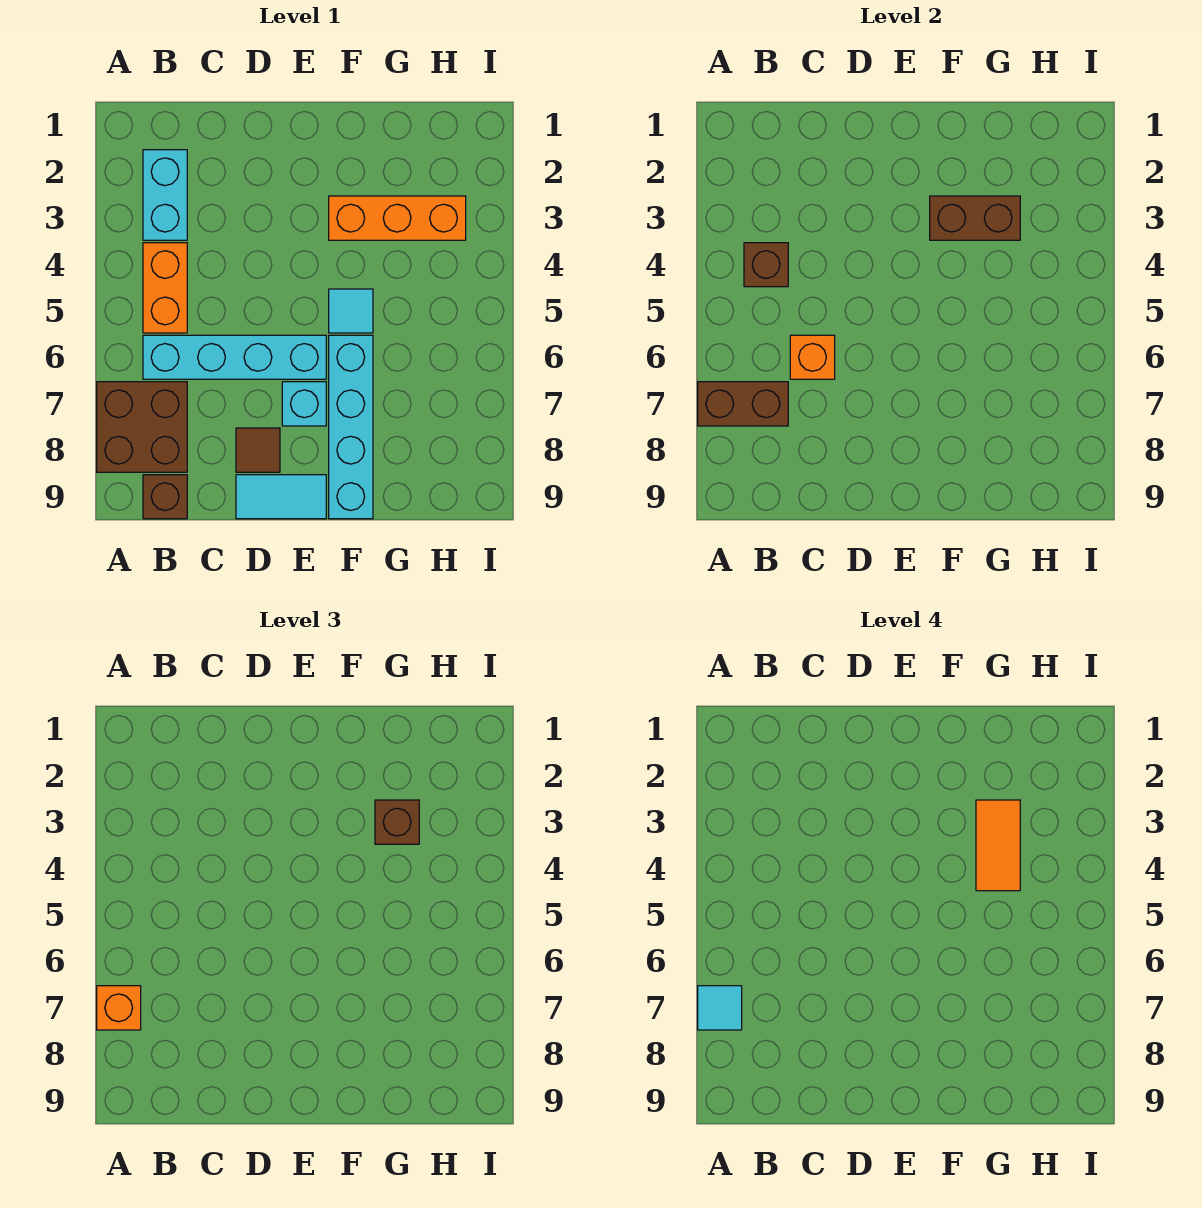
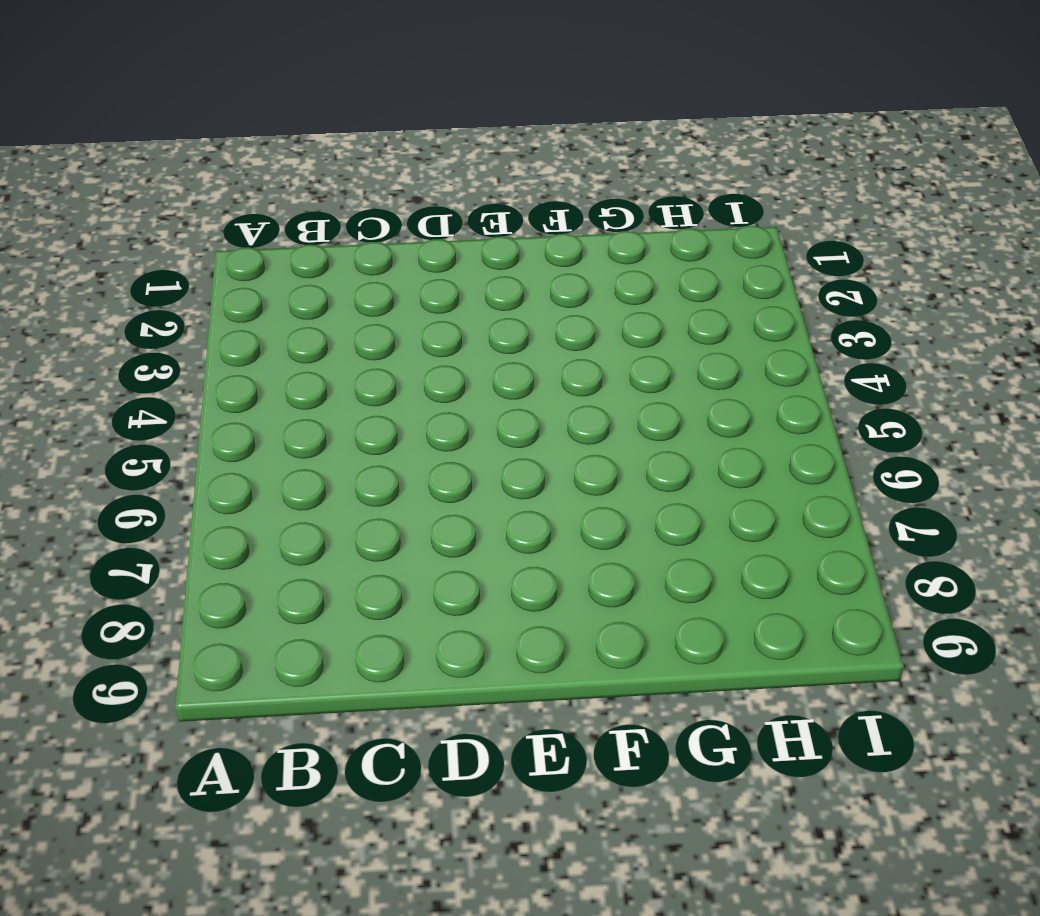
none -> brown brick A7:B8 level 1
none -> cyan brick B2:B3 level 1
none -> orange brick B4:B5 level 1

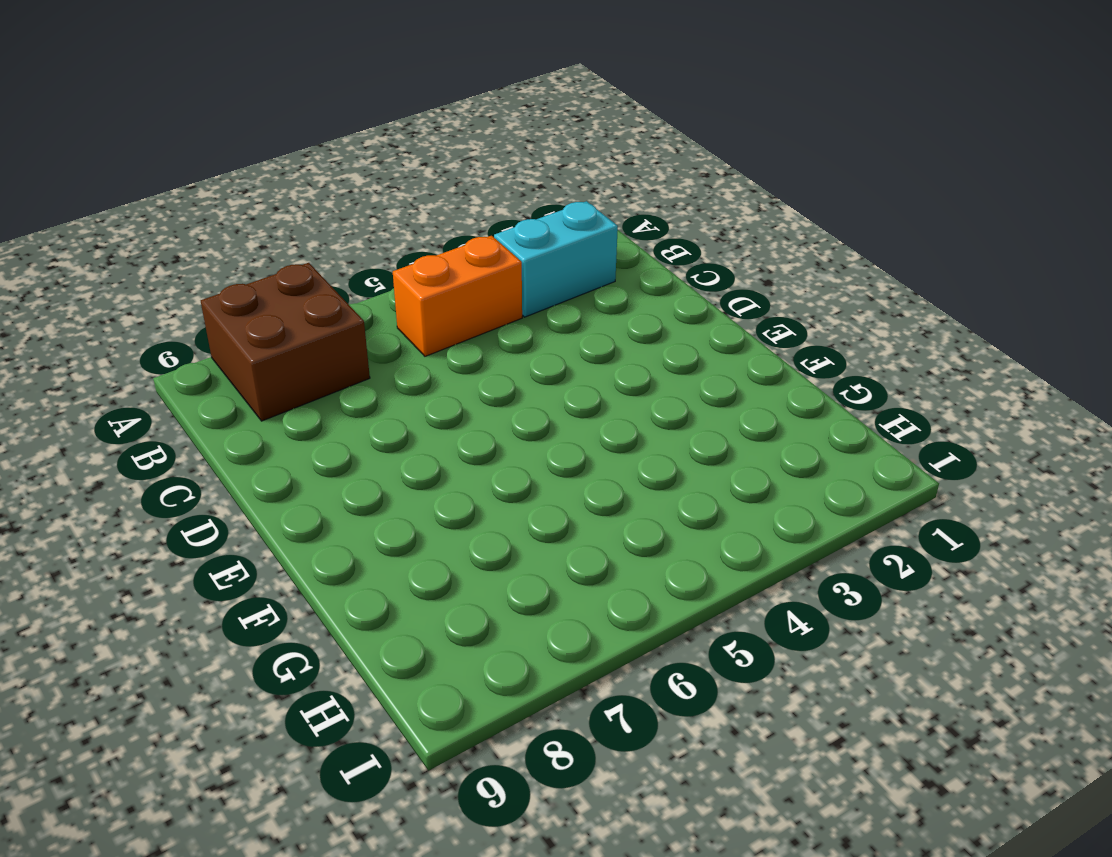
none -> cyan brick B6:E6 level 1
none -> brown brick B9 level 1
none -> brown tile D8 level 1

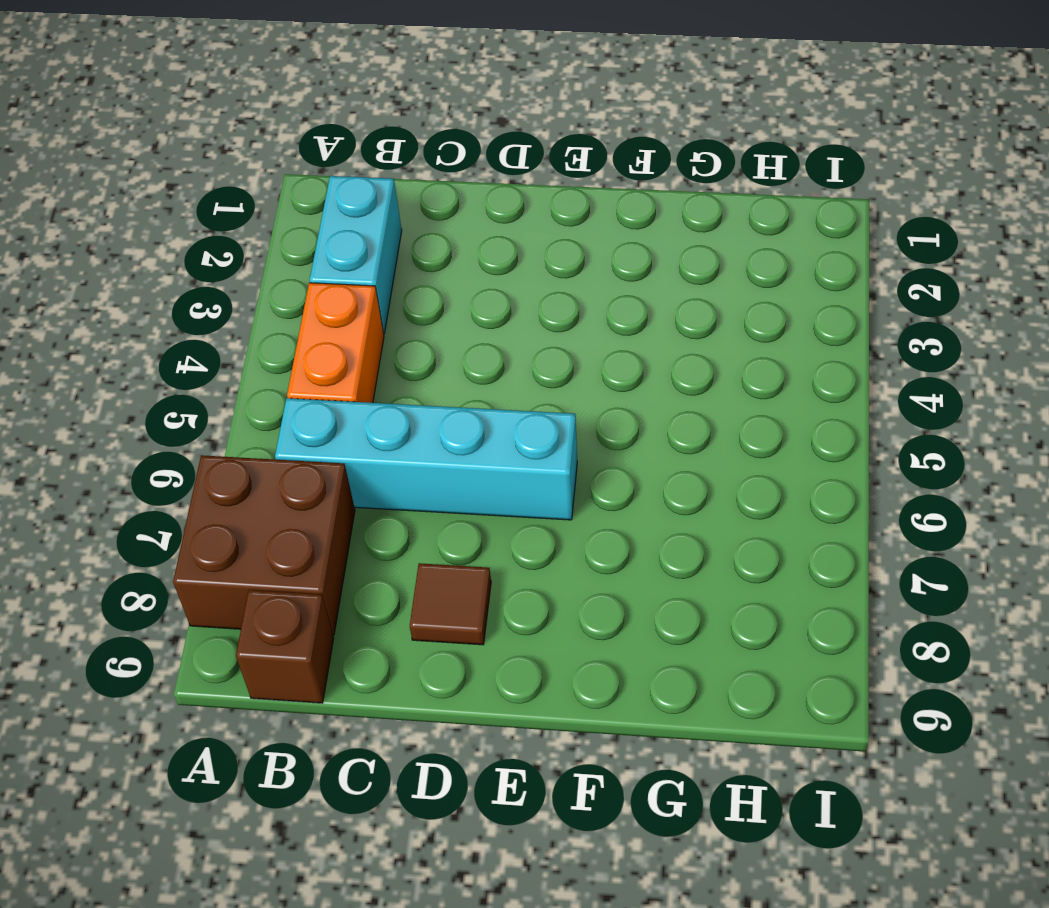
none -> cyan tile D9:E9 level 1
none -> cyan brick E7 level 1
none -> orange brick F3:H3 level 1

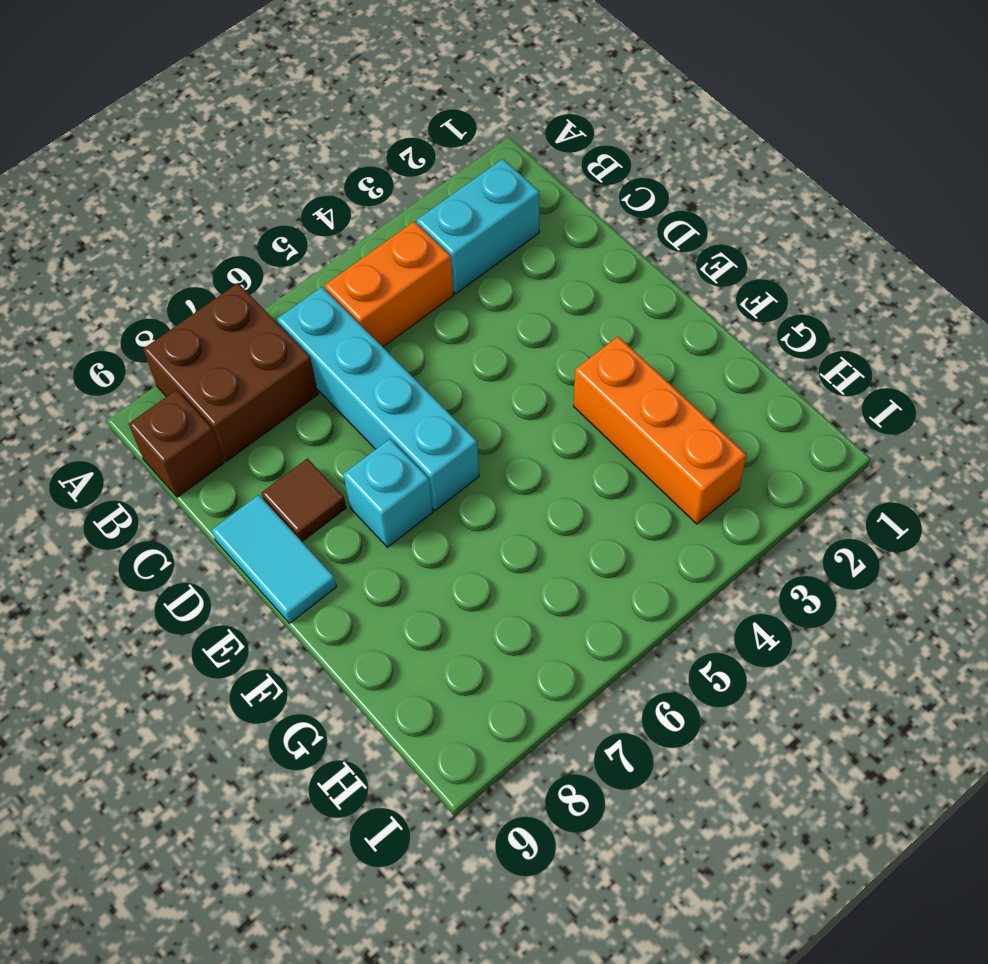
none -> cyan tile F5 level 1
none -> cyan brick F6:F9 level 1
none -> brown brick A7:B7 level 2

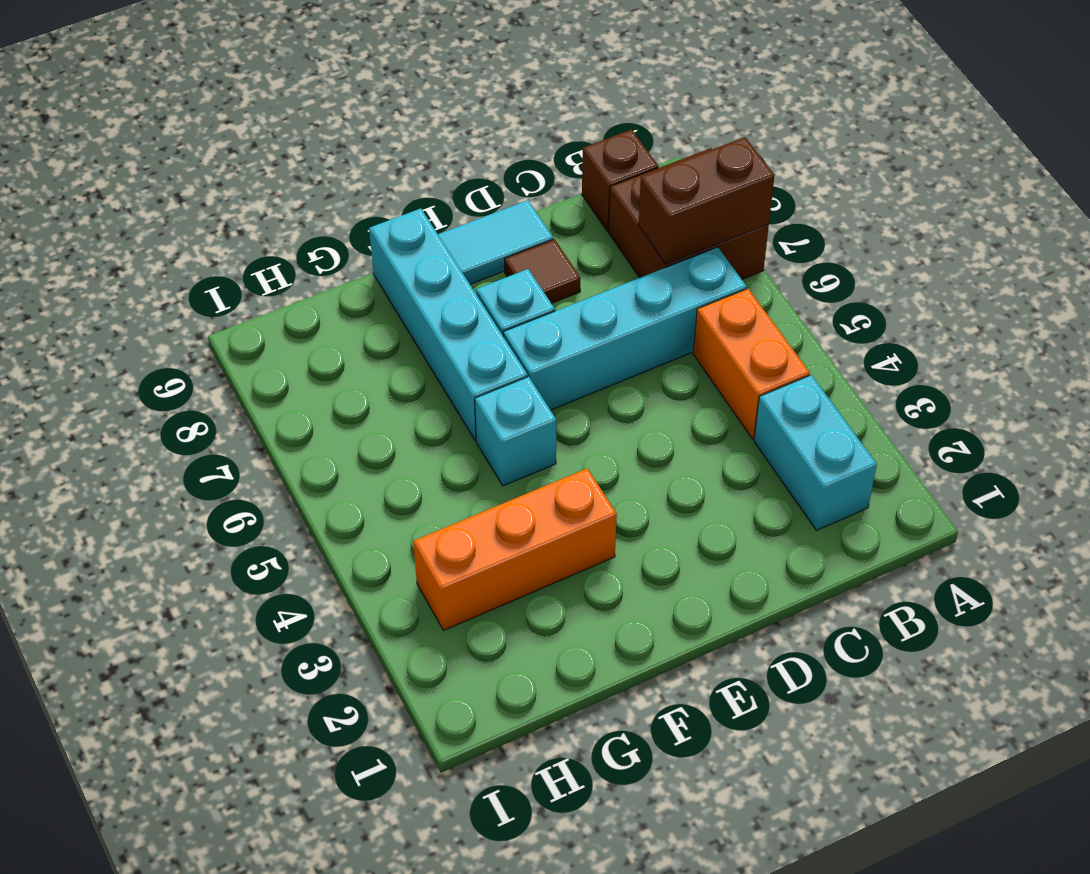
cyan brick F5 level 1 -> cyan tile F5 level 1
none -> brown brick B4 level 2
none -> orange brick C6 level 2
none -> brown brick F3:G3 level 2

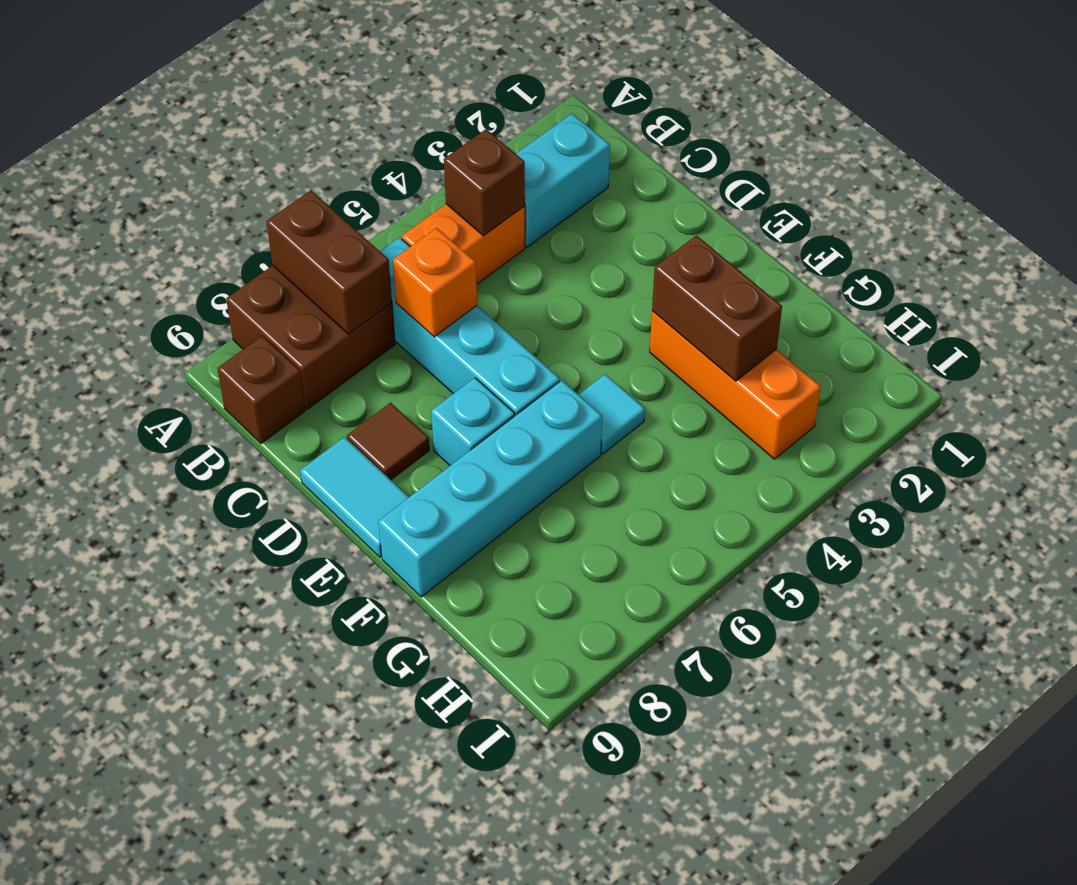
none -> orange brick A7 level 3
none -> brown brick G3 level 3
none -> cyan tile A7 level 4

